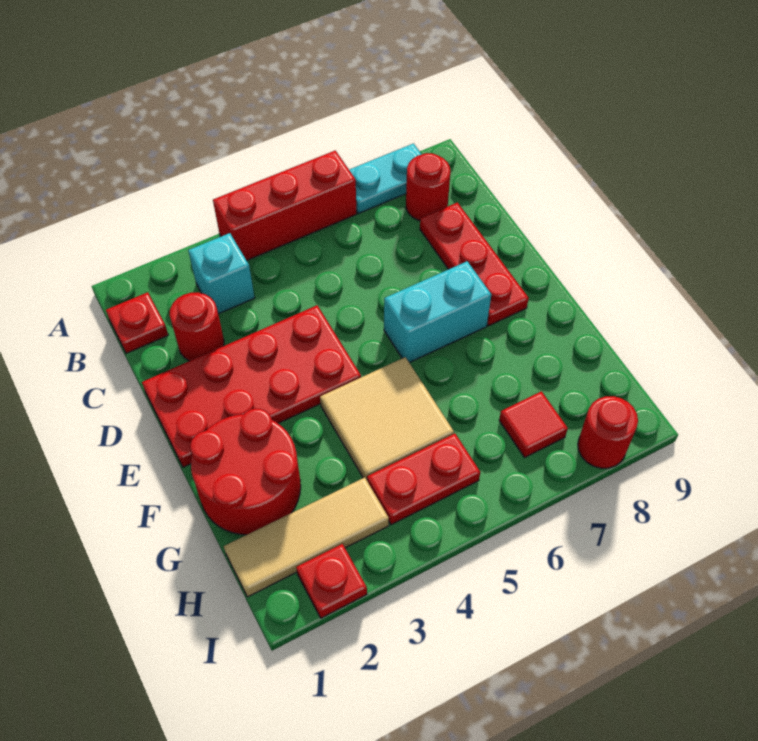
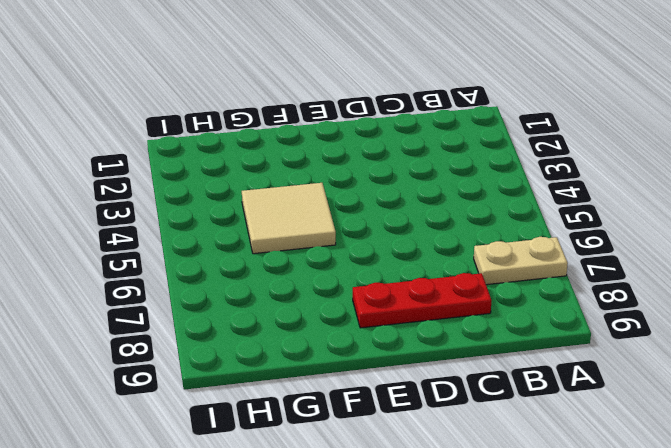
tan plate A7:B7 level 1 -> cyan plate A7:A8 level 1
none -> red brick A4:A6 level 1
none -> red plate B1 level 1
none -> cyan brick B3 level 1

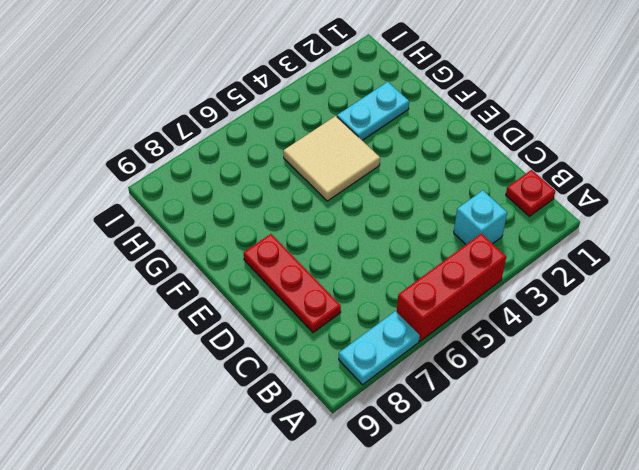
cyan plate G2:G3 level 1 -> red round brick F1:G2 level 1
none -> red round brick B8 level 1
none -> red round brick C2 level 1
none -> red plate D1:E4 level 1

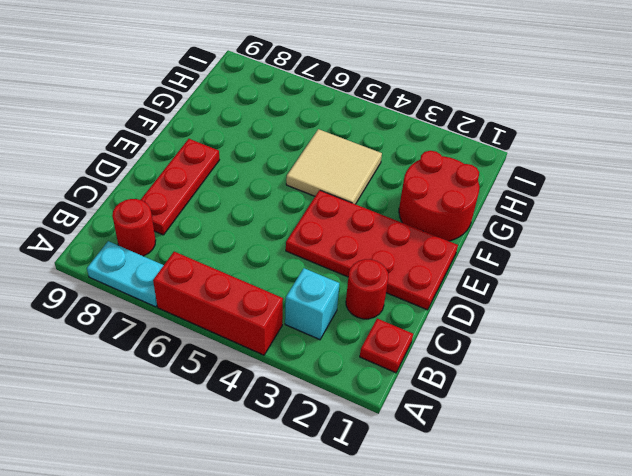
none -> cyan brick E6:E7 level 1
none -> tan tile H1:H3 level 1
none -> red plate H4:H5 level 1

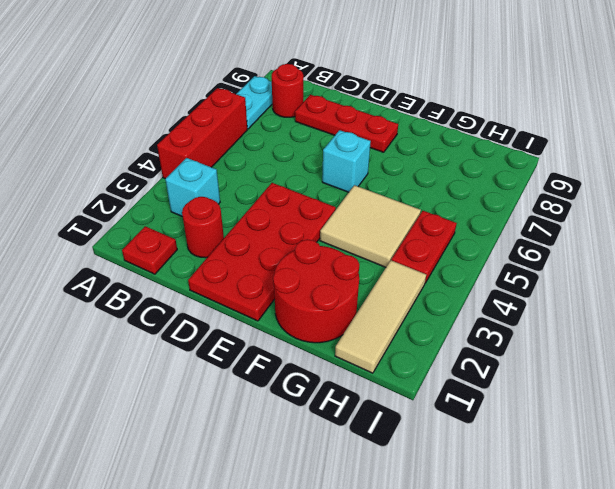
cyan brick E6 level 1 -> cyan brick E6:E7 level 1
none -> red tile H7 level 1
none -> red plate I2 level 1
none -> red round brick I8 level 1

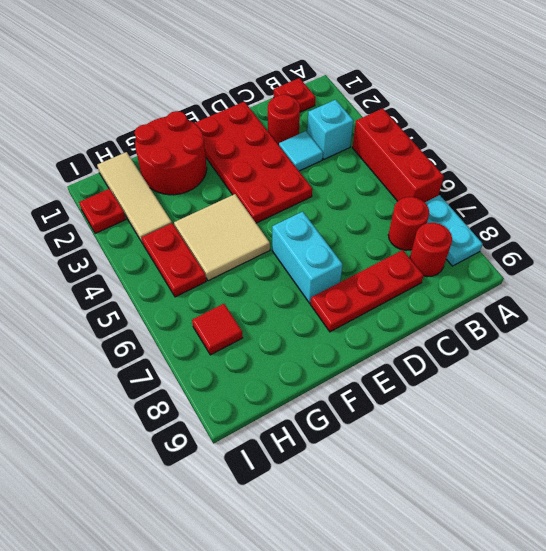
red round brick B7 level 1 -> red round brick I8 level 1
cyan tile C3 level 1 -> none

